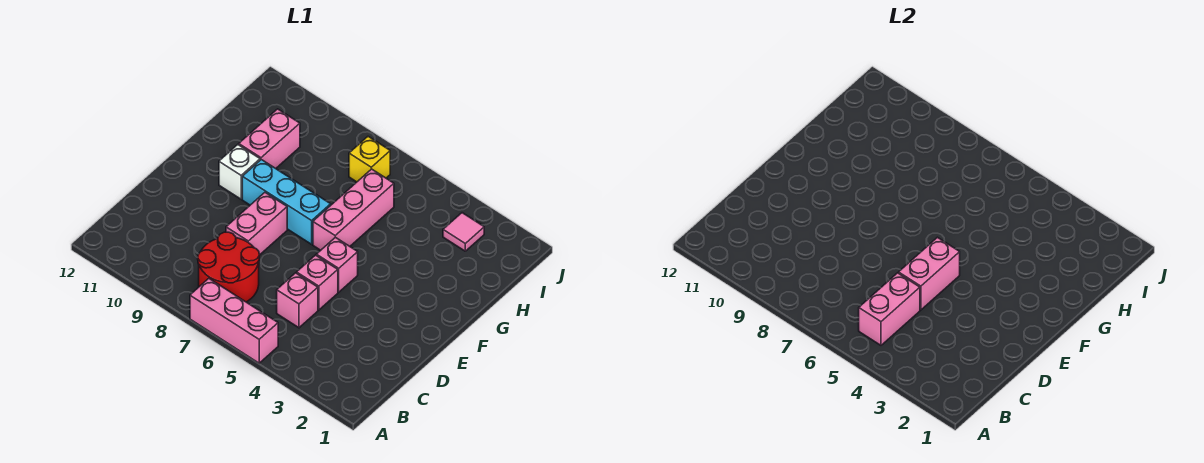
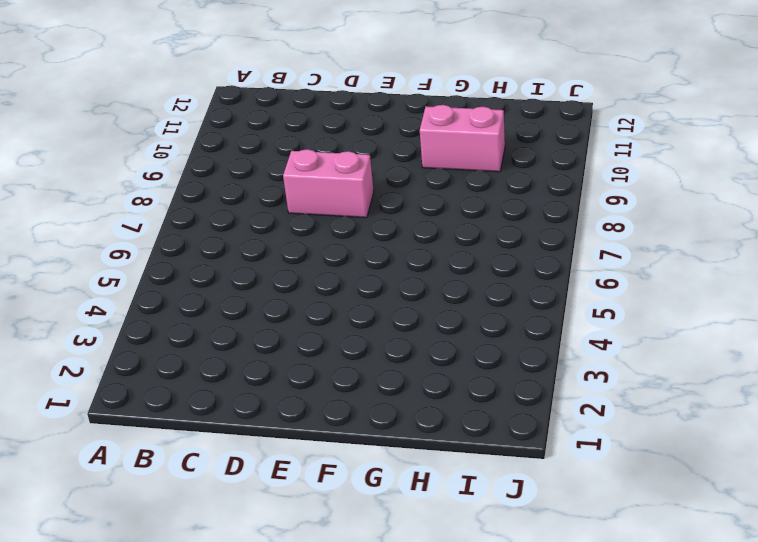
none -> pink brick A5:A7 level 1
none -> red round brick B7:C8 level 1
none -> pink brick C5 level 1

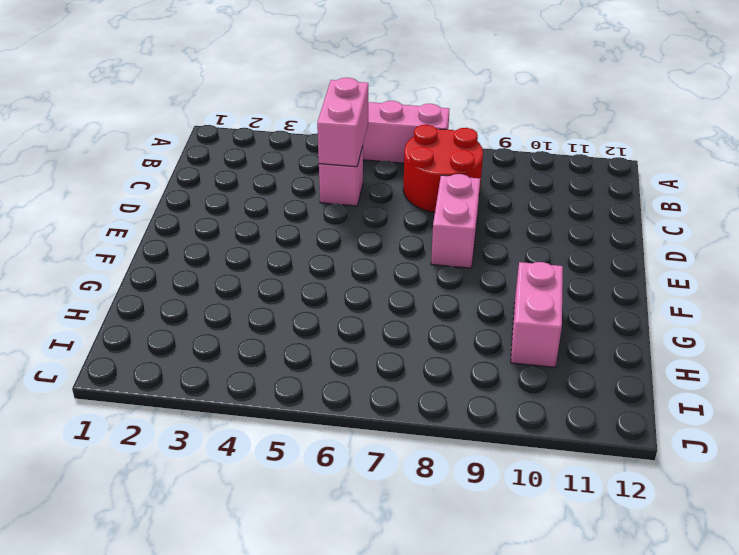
none -> pink brick D5 level 1
none -> pink brick E5 level 1
none -> pink brick F6:H6 level 1

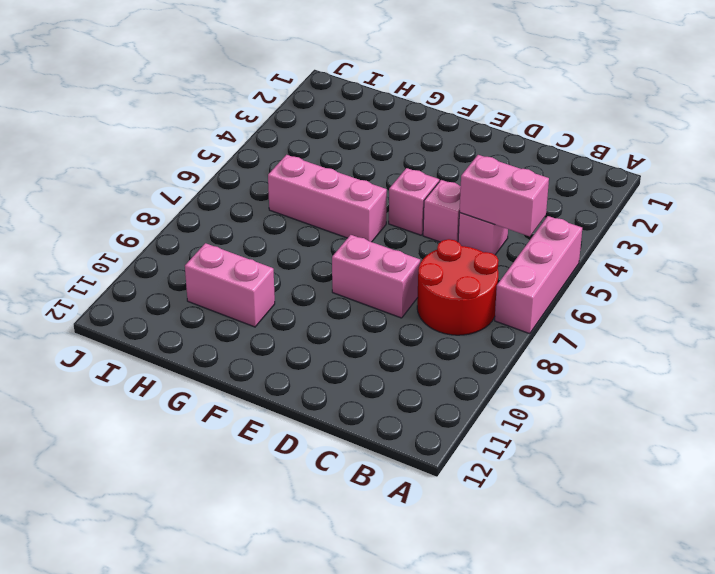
none -> cyan brick F7:F9 level 1
none -> white brick F10 level 1
none -> pink tile I3 level 1

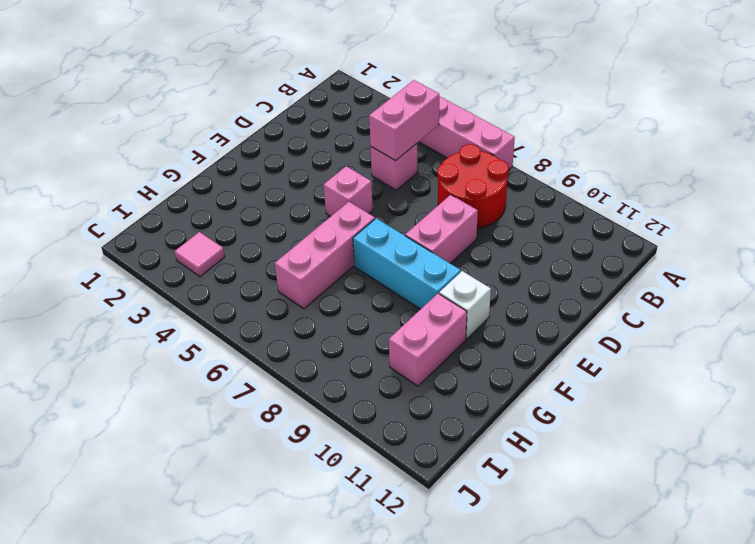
none -> pink brick D5 level 1
none -> yellow brick I7 level 1
none -> pink brick D5:E5 level 2

